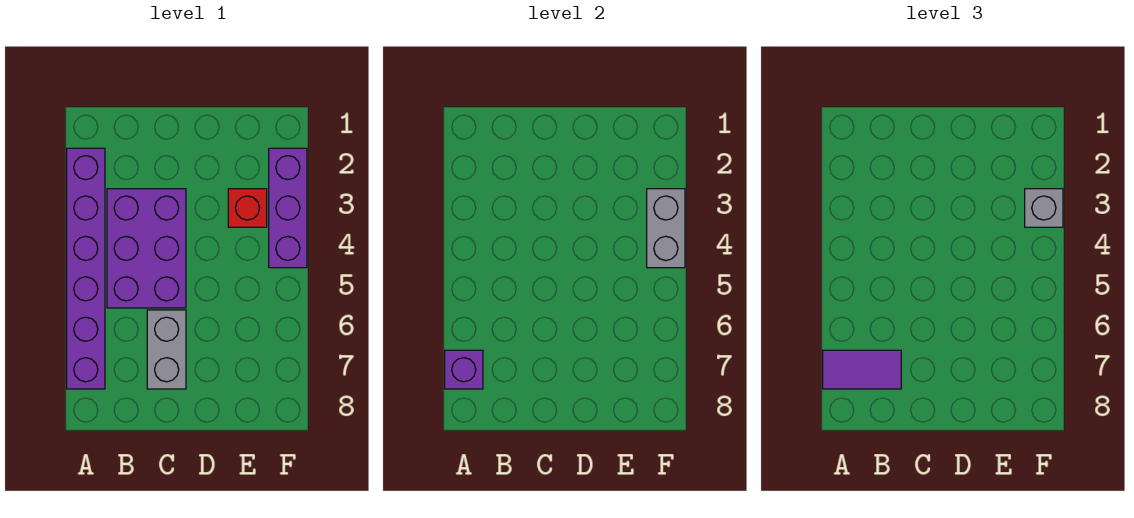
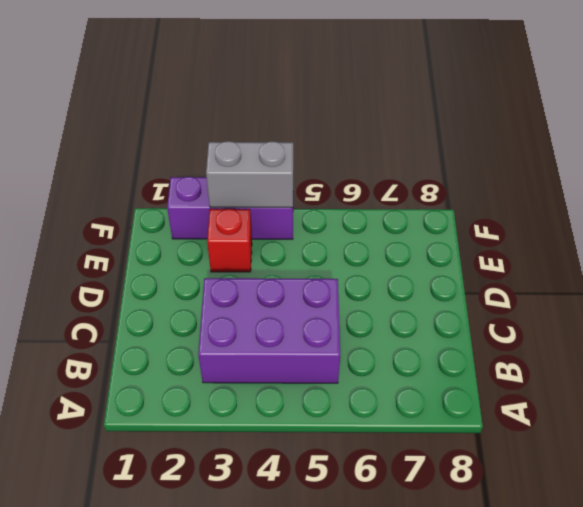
none -> purple brick A2:A7 level 1
none -> grey brick C6:C7 level 1

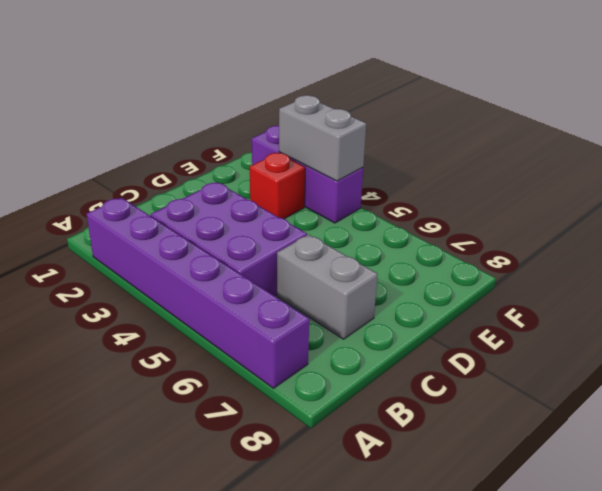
none -> purple brick A7 level 2
none -> purple tile A7:B7 level 3

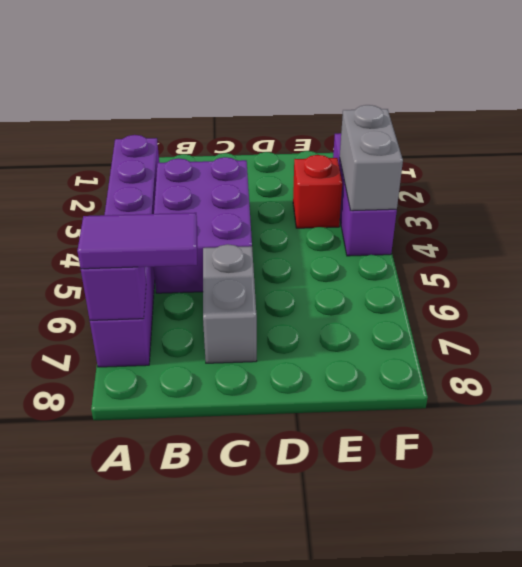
none -> grey brick F3 level 3

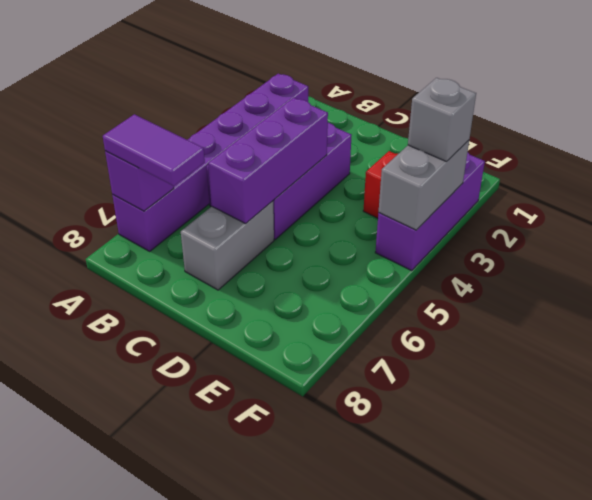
purple brick C4:C6 level 2 -> none

